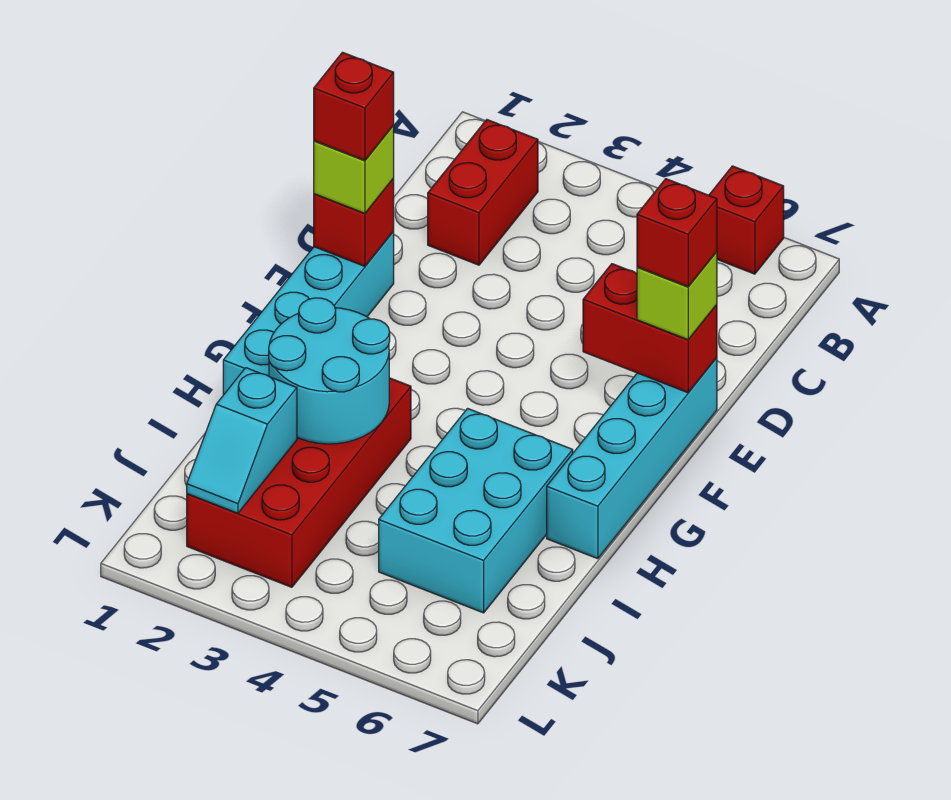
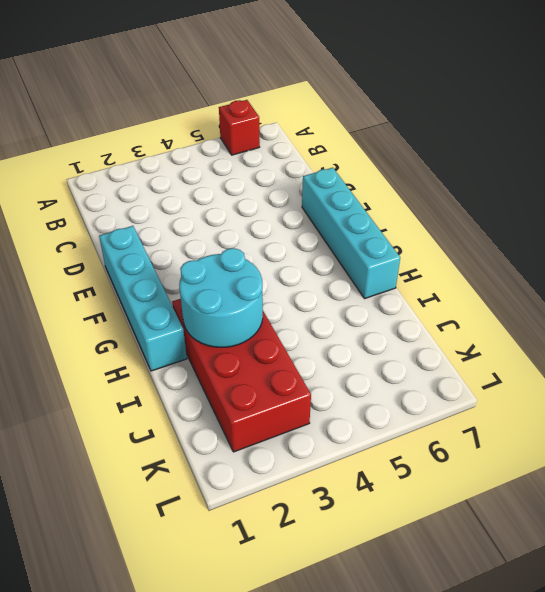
none -> red brick B2:C2 level 1
none -> cyan brick H5:J6 level 1
none -> red brick E1 level 2

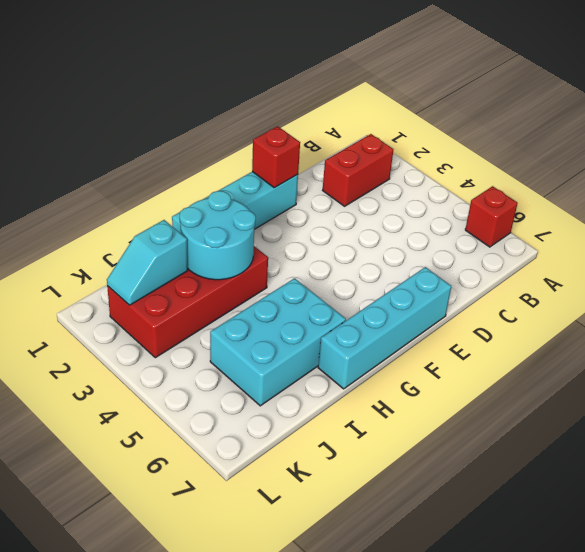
none -> red brick E6:E7 level 2
none -> lime brick E1 level 3
none -> lime brick E7 level 3

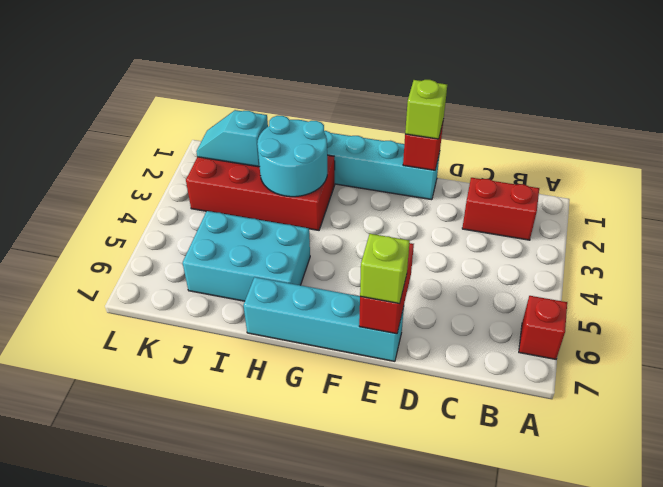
none -> red brick E1 level 4
none -> red brick E7 level 4

